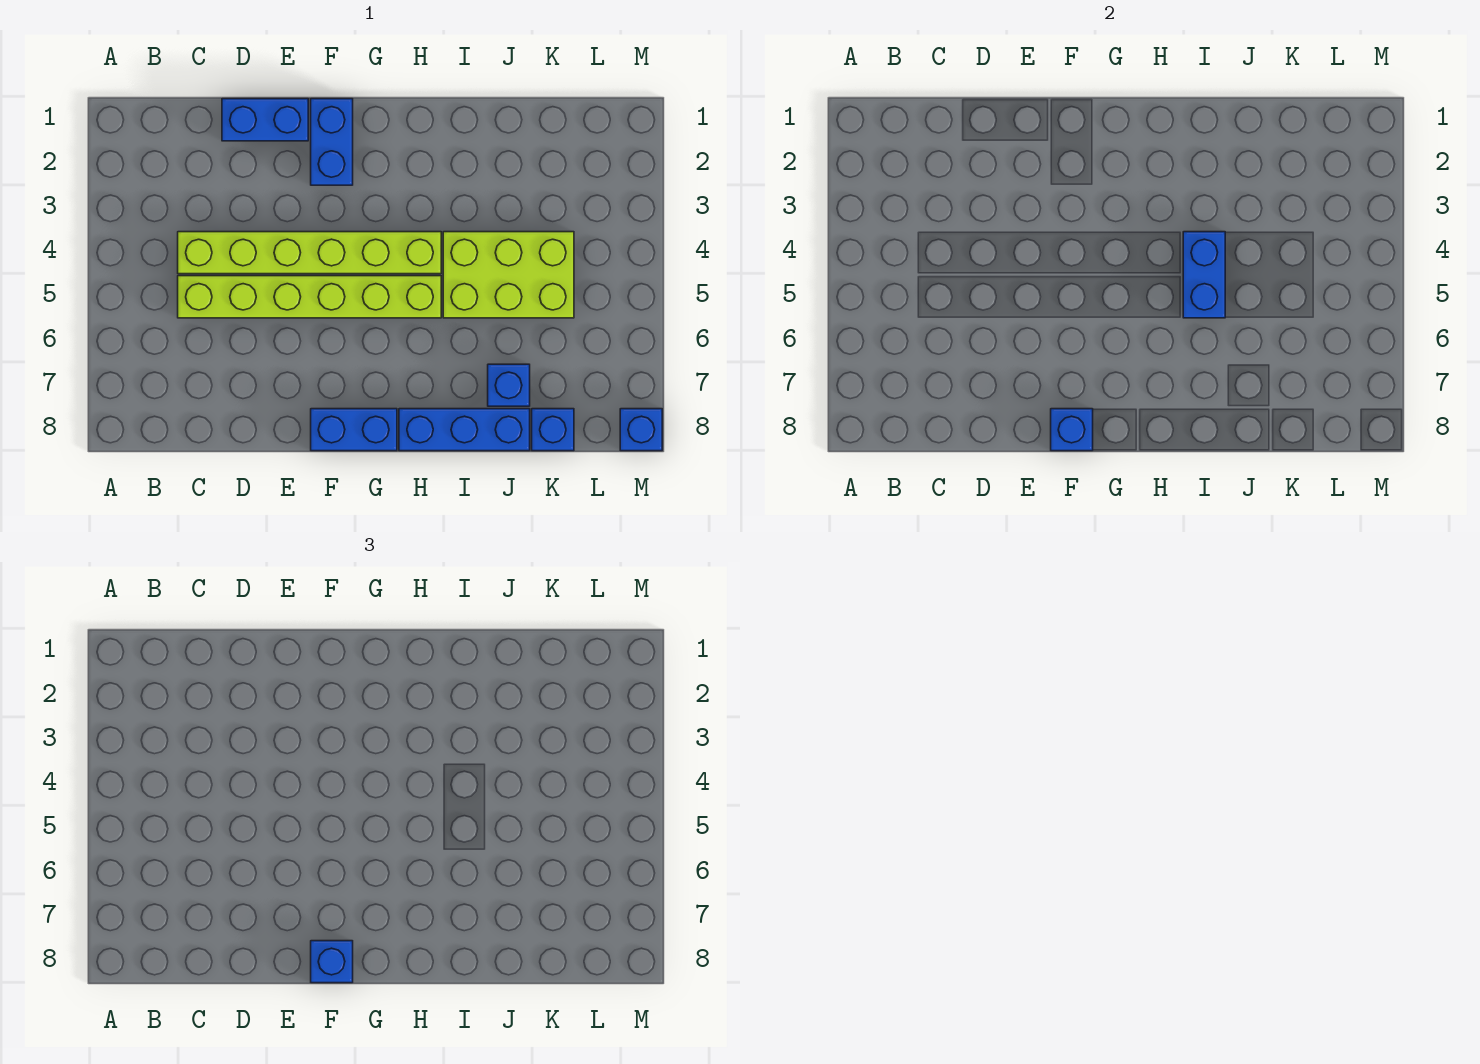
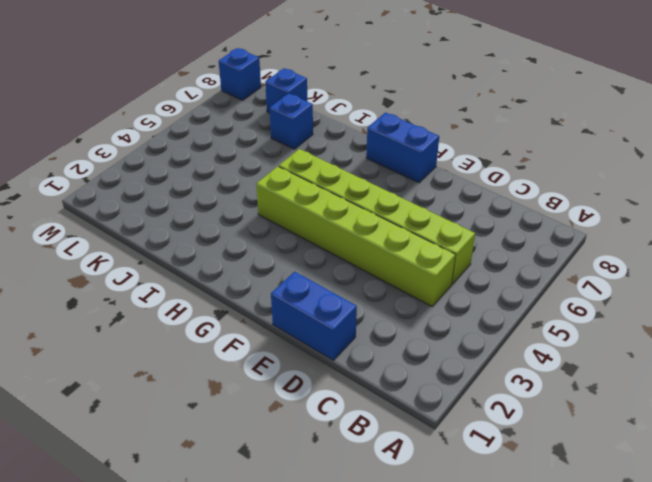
none -> blue brick F1:F2 level 1
none -> blue brick H8:J8 level 1
none -> lime brick I4:K5 level 1

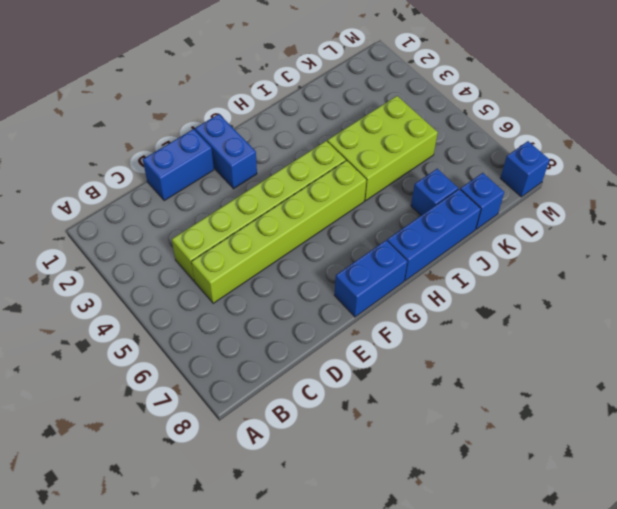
none -> blue brick F8 level 2
none -> blue brick I4:I5 level 2
none -> blue brick F8 level 3

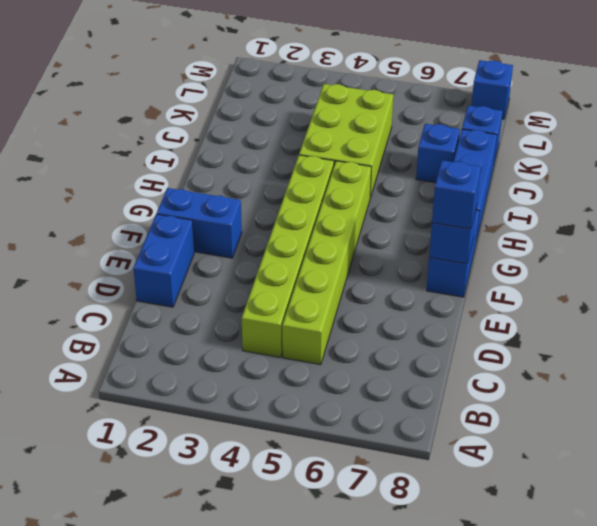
none -> blue brick I4:I5 level 2

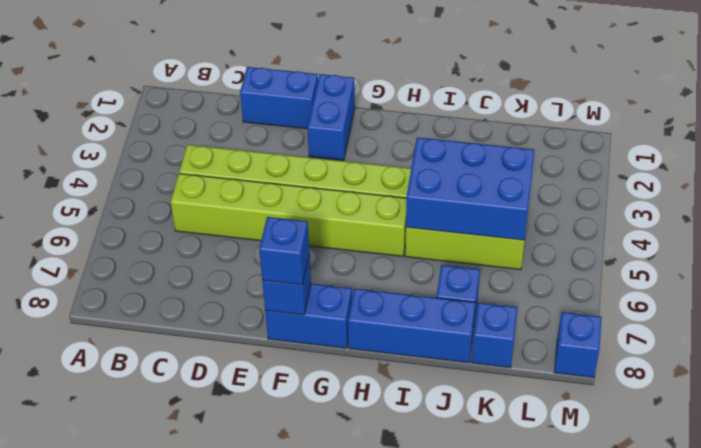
blue brick I4:K5 level 2 -> blue brick I4:I5 level 2

